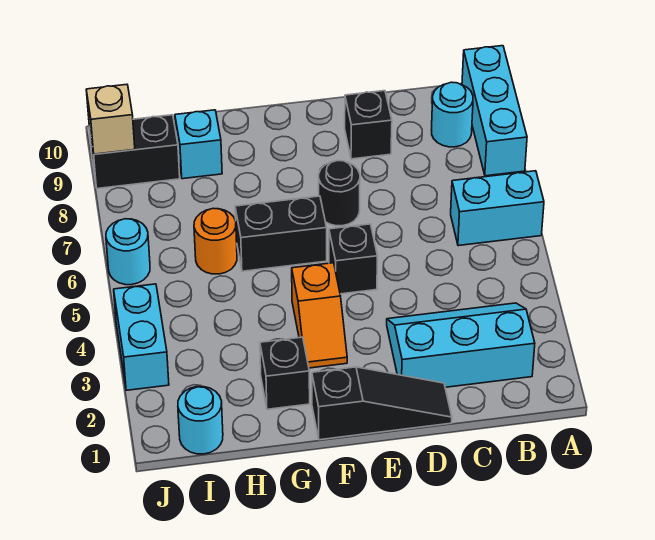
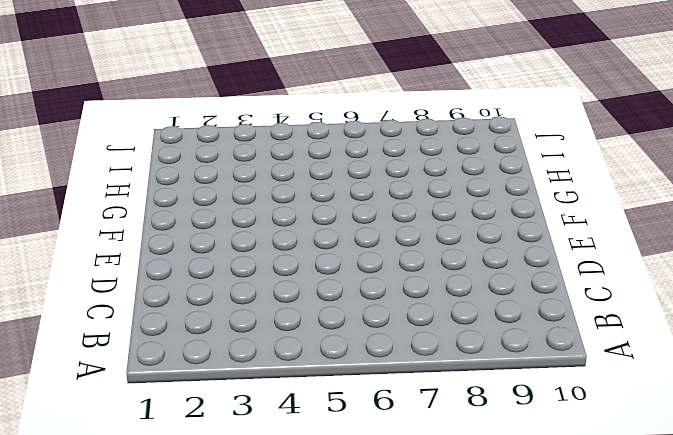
none -> cyan brick A6:B6 level 1
none -> cyan brick A8:A10 level 1
none -> cyan slope B2:D3 level 1 top 2

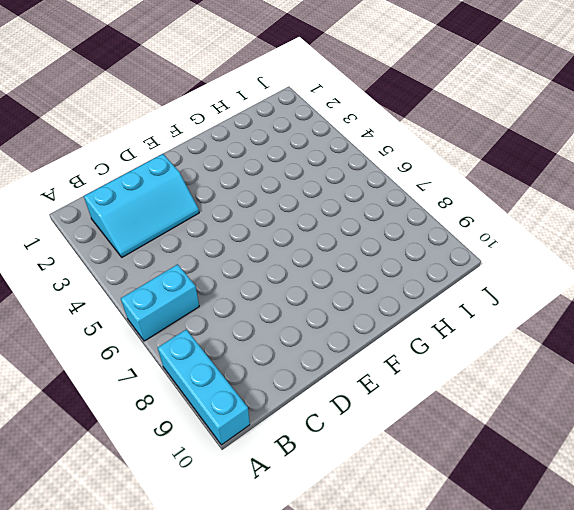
none -> cyan round brick B9 level 1
none -> black slope D1:F1 level 1 top F
none -> black brick D9 level 1

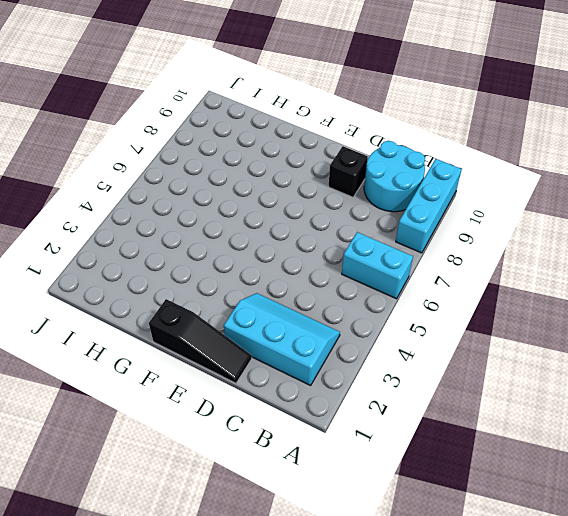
cyan round brick B9:C10 level 1 -> cyan round brick B9 level 1
none -> black brick E5 level 1
none -> black round brick E7 level 1
none -> orange slope F3:F4 level 1 top 4

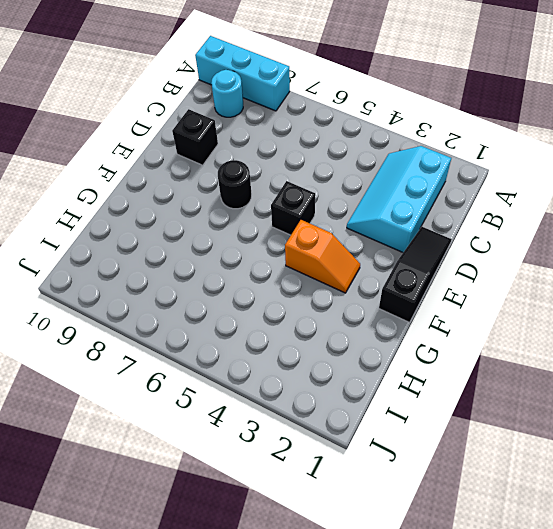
none -> cyan brick A6:B6 level 1
none -> black brick F6:G6 level 1
none -> black brick G2 level 1

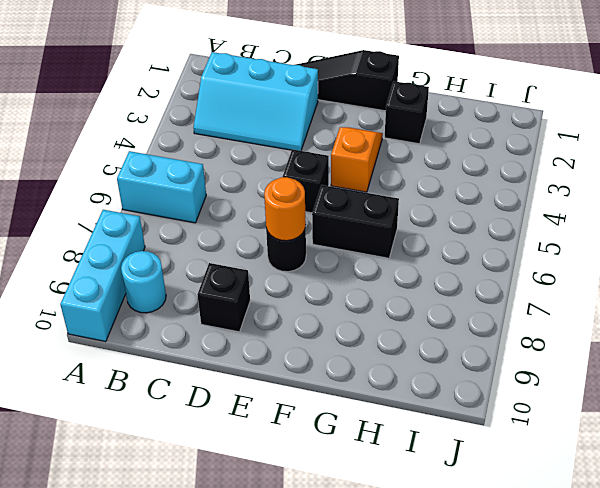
orange round brick E7 level 2 -> orange round brick H6 level 1
none -> cyan brick H9 level 1
none -> cyan round brick I1 level 1
none -> black brick I9:J9 level 1

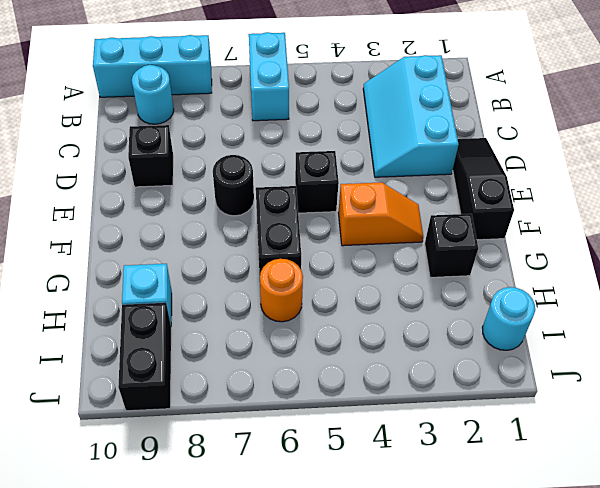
none -> cyan brick J3:J4 level 1
none -> cyan round brick J6 level 1
none -> tan brick J9 level 2

